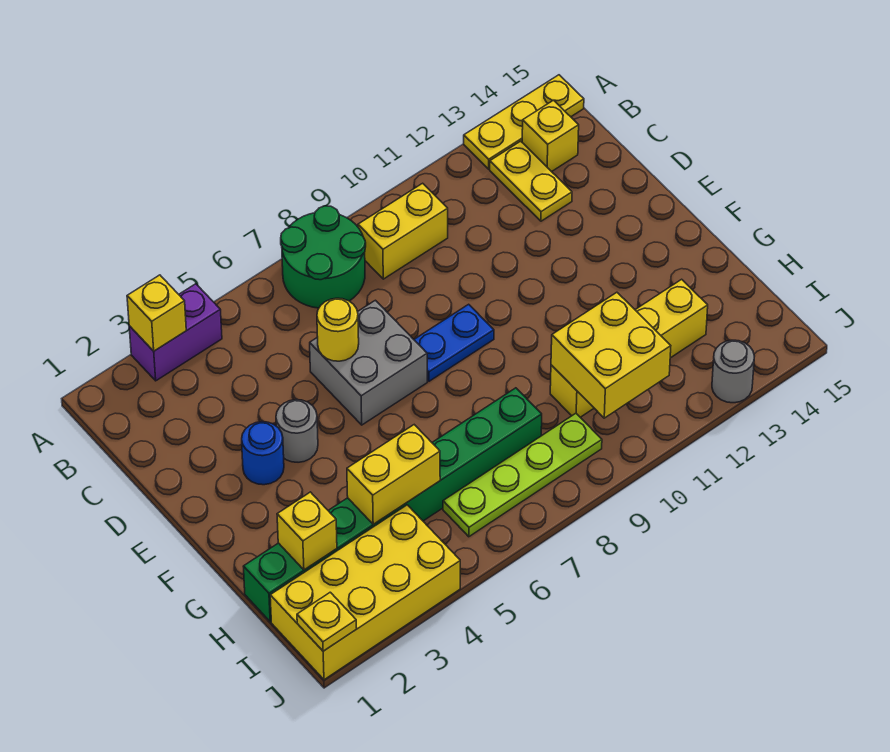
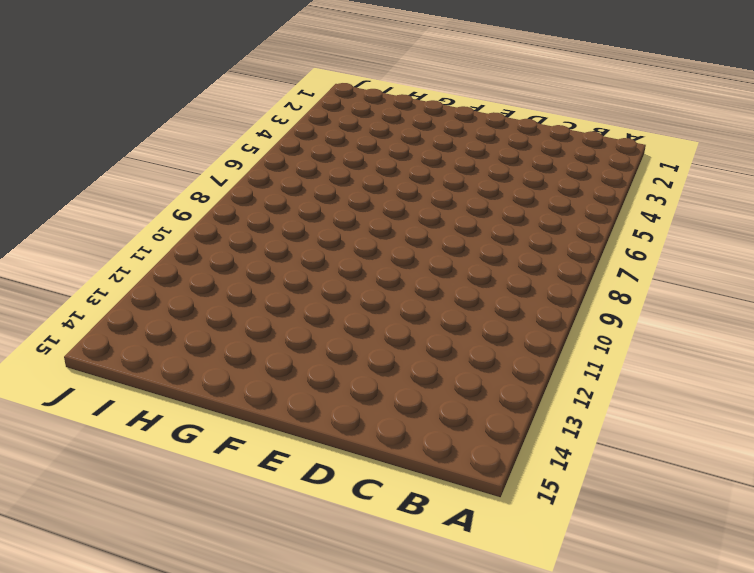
none -> purple brick A3:A4 level 1
none -> green round brick A7:B8 level 1
none -> yellow plate A13:A15 level 1

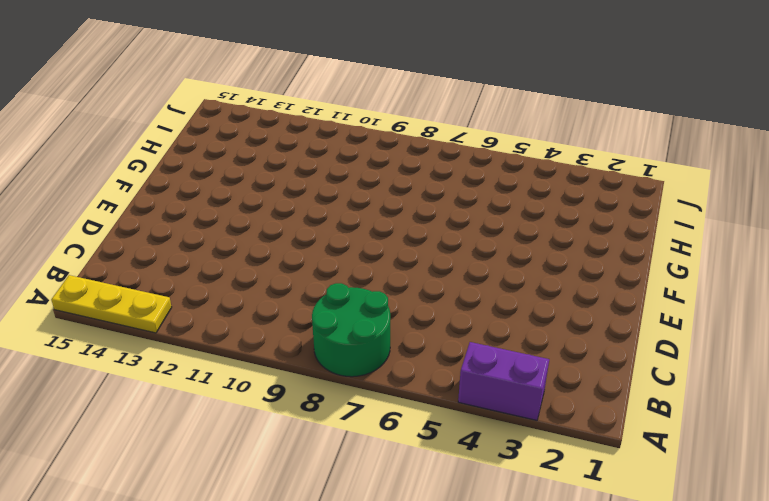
none -> yellow brick B9:B10 level 1
none -> yellow plate B13:C13 level 1
none -> yellow brick B14 level 1

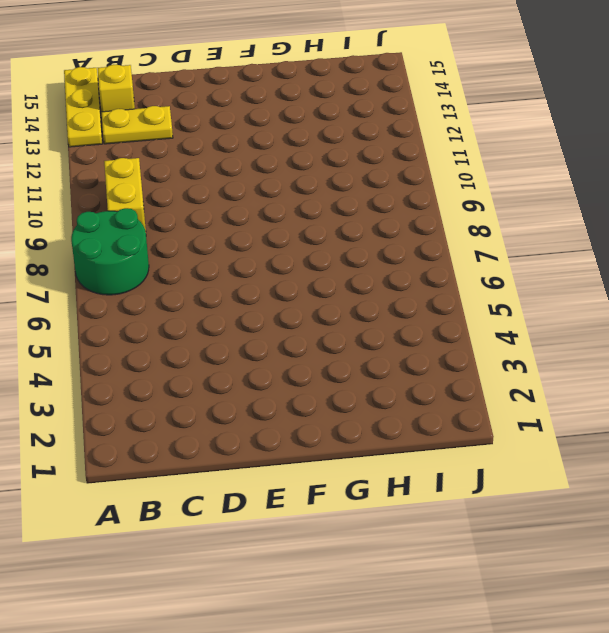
none -> purple brick A3:A4 level 1
none -> grey brick D6:E7 level 1
none -> blue round brick E3 level 1

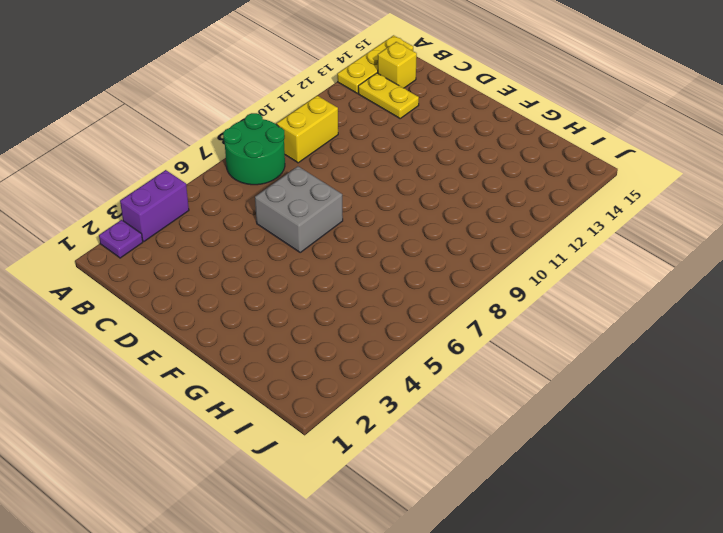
purple plate A2 level 1 -> none
none -> blue round brick E3 level 1
none -> grey round brick E4 level 1
none -> blue plate E8:E9 level 1

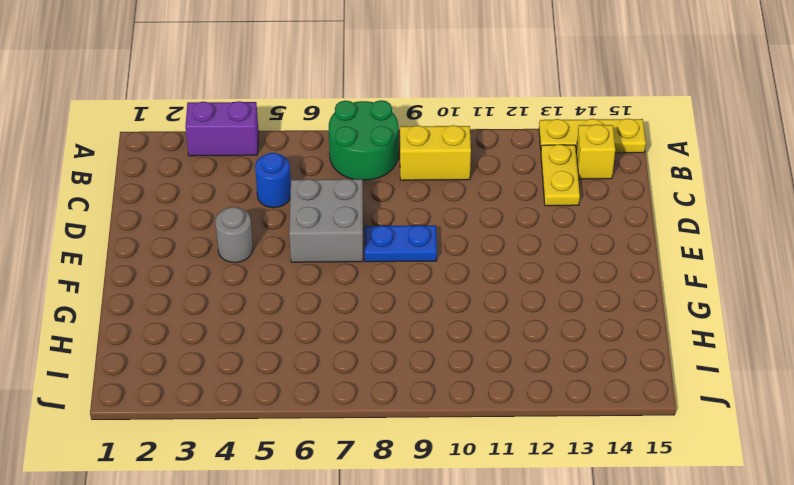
blue round brick C5 level 1 -> blue round brick E3 level 1
none -> green brick H1:H8 level 1
none -> yellow brick H10:H13 level 1
none -> yellow brick I1:J4 level 1

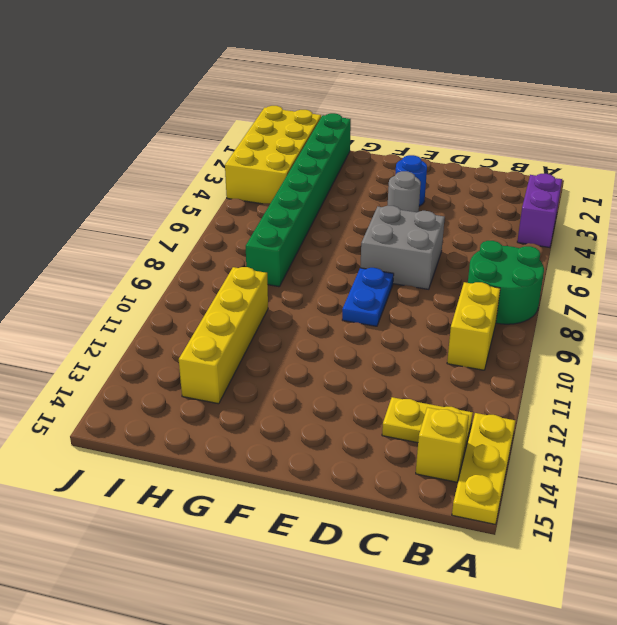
none -> lime plate I6:I9 level 1
none -> grey round brick J13 level 1
none -> yellow brick A3 level 2

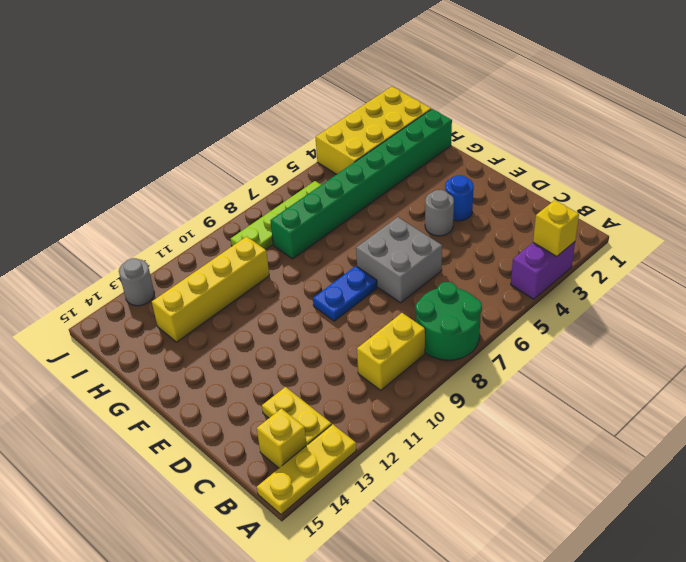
none -> yellow round brick D6 level 2
none -> yellow brick H2 level 2
none -> yellow brick H4:H5 level 2

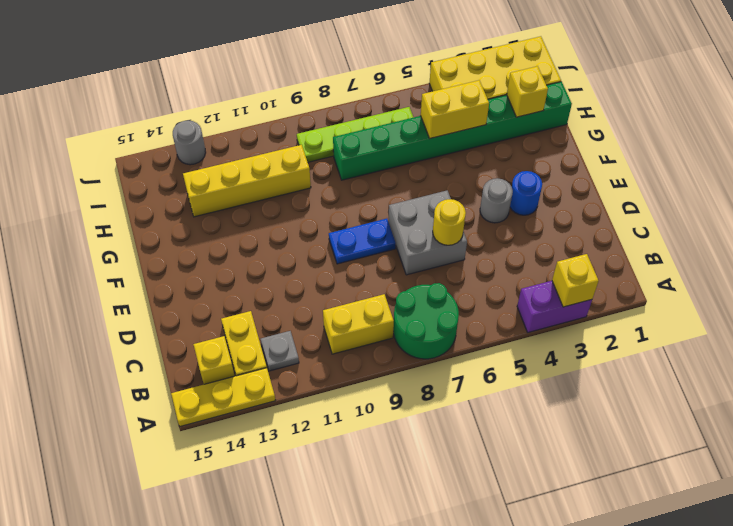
grey plate B12 level 1 -> none
none -> yellow brick H10:I11 level 2
none -> yellow plate J1 level 2

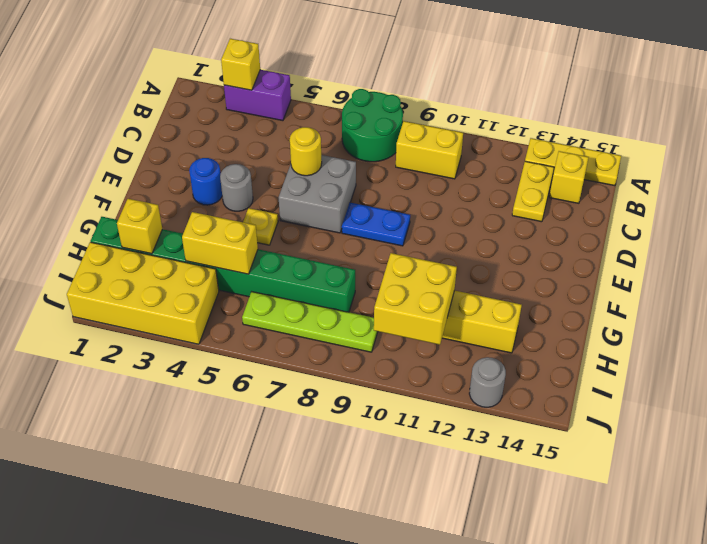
yellow plate F5 level 1 -> yellow plate J1 level 2

